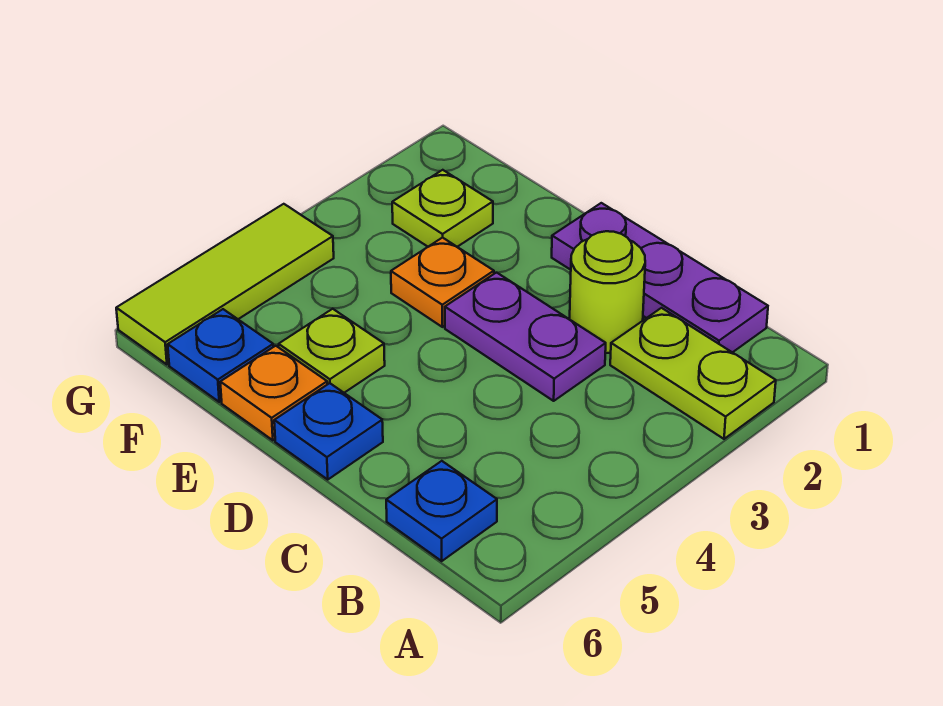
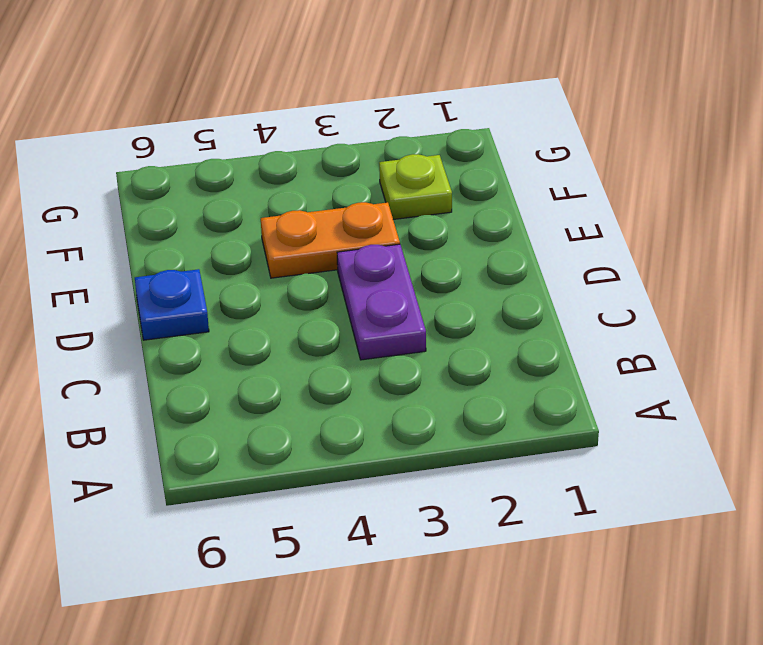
orange plate E3:E4 level 1 -> orange plate E3 level 1
none -> lime plate A2:B2 level 1
none -> purple plate B1:D1 level 1
none -> blue plate B6 level 1

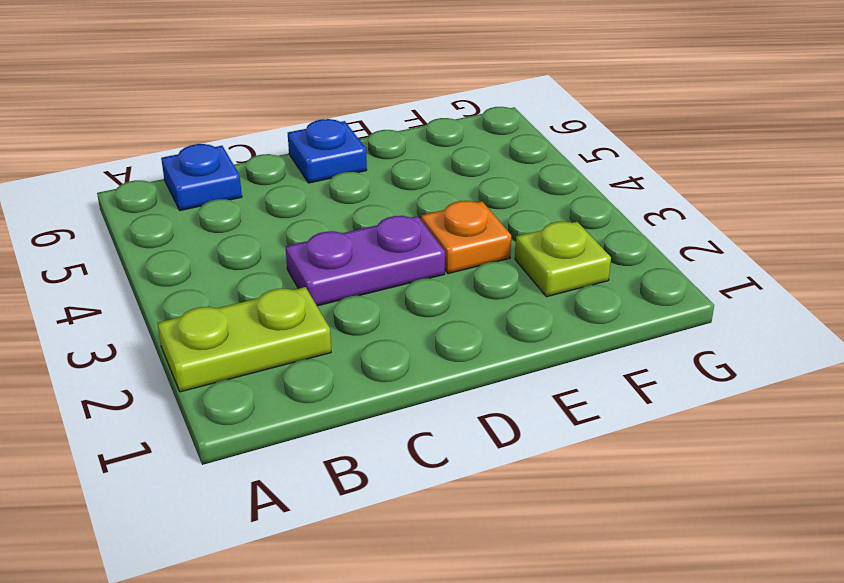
none -> purple plate B1:D1 level 1
none -> lime round brick C2 level 1
none -> lime plate E5 level 1

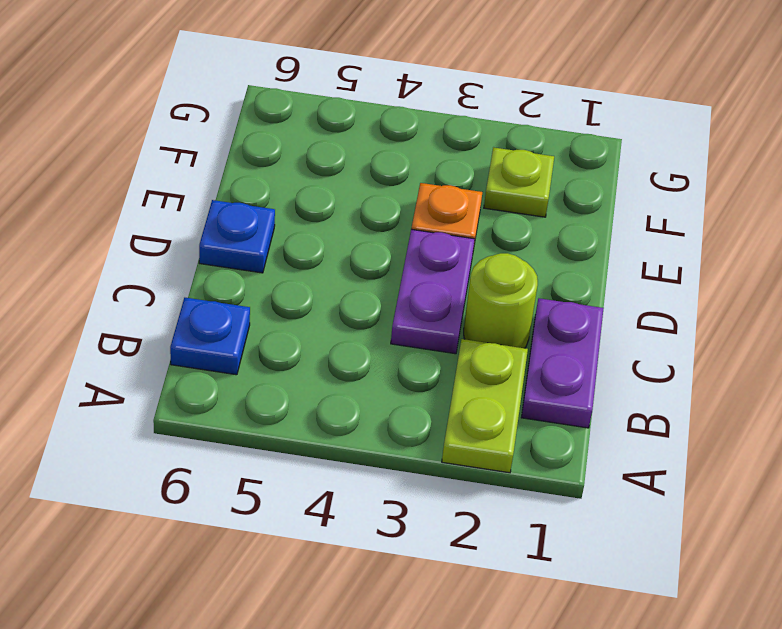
purple plate B1:C1 level 1 -> purple plate B1:D1 level 1
none -> lime plate E5 level 1
none -> orange plate E6 level 1
none -> blue plate F6 level 1

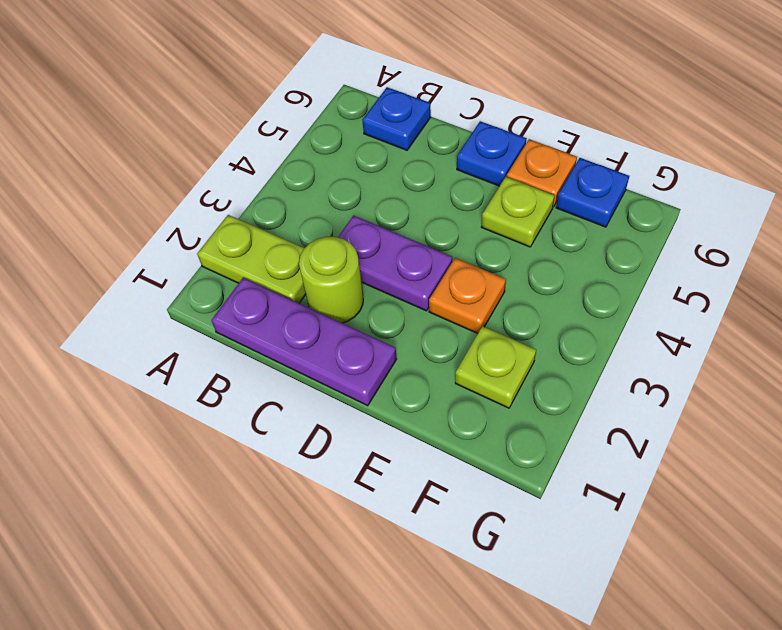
none -> lime tile G4:G6 level 1

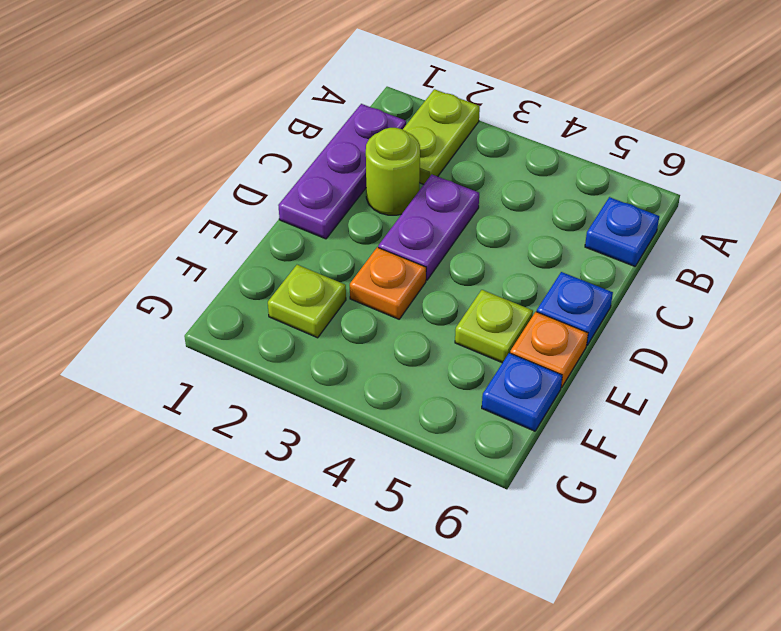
none -> lime tile G4:G6 level 1

